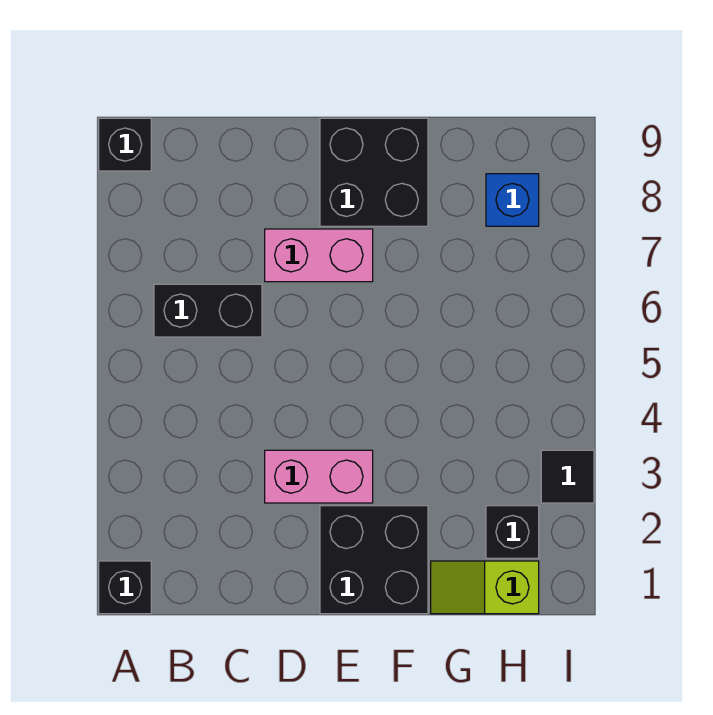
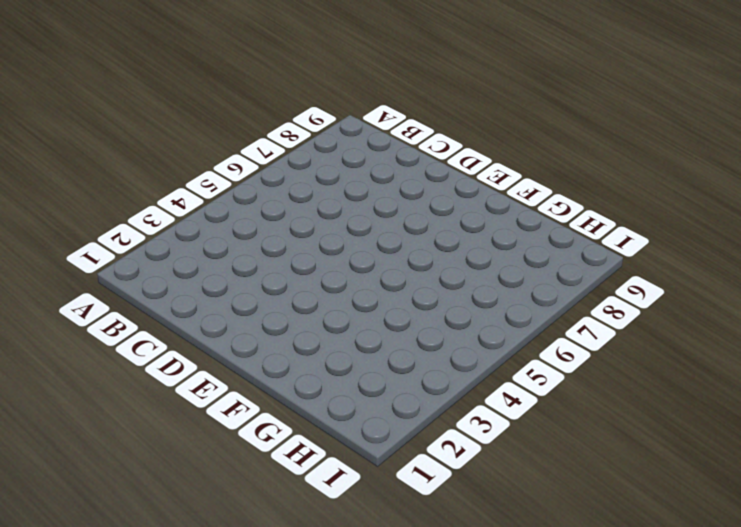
none -> black brick A1 level 1
none -> black brick A9 level 1

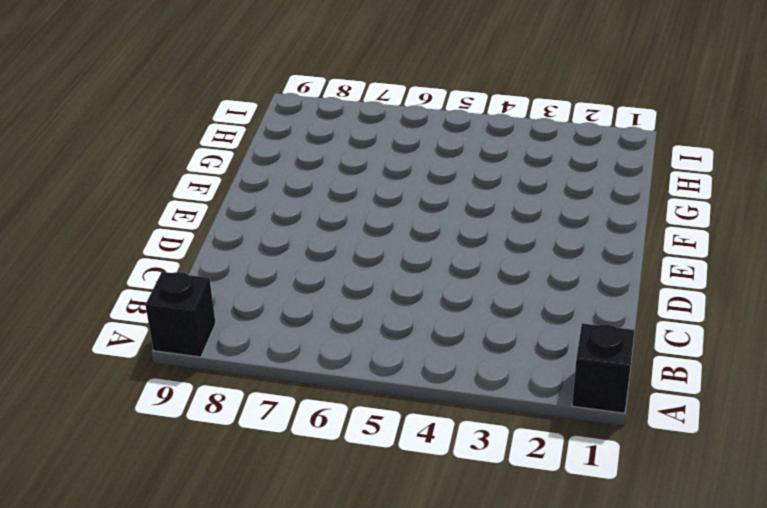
none -> black brick B6:C6 level 1
none -> pink brick D3:E3 level 1

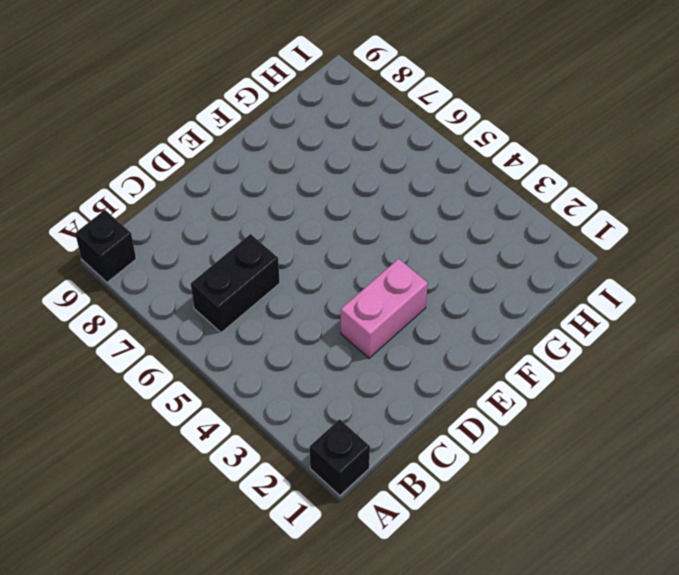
none -> pink brick D7:E7 level 1
none -> black brick E1:F2 level 1

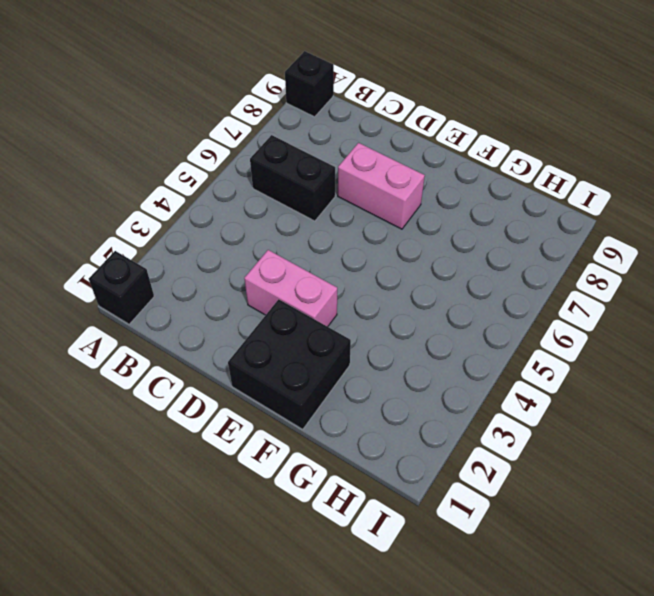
none -> black brick E8:F9 level 1
none -> lime slope G1:H1 level 1 top H

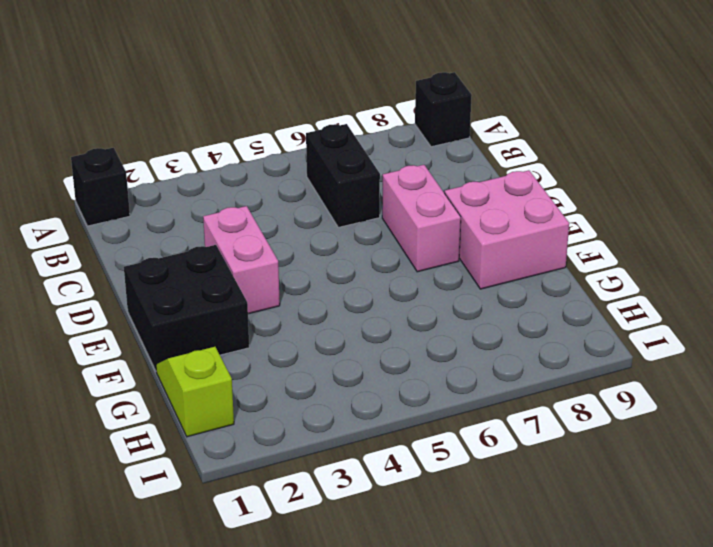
pink brick E8:F9 level 1 -> black brick E8:F9 level 1
none -> black brick H2 level 1
none -> blue brick H8 level 1

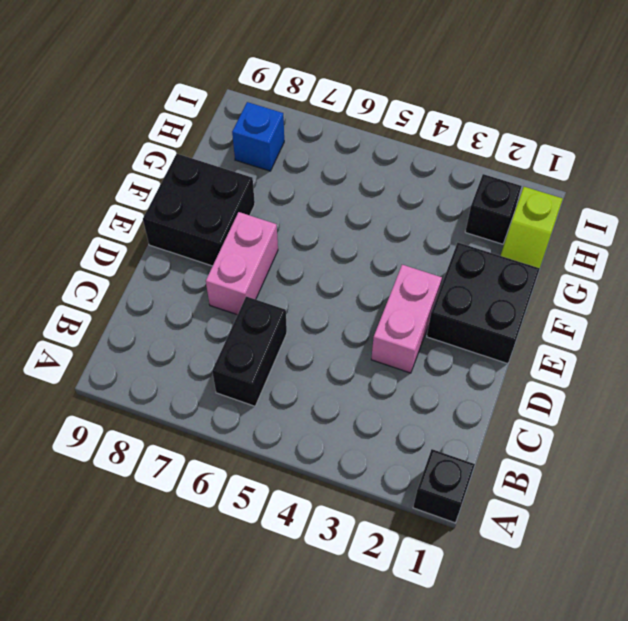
none -> black brick A9 level 1
none -> black tile I3 level 1

